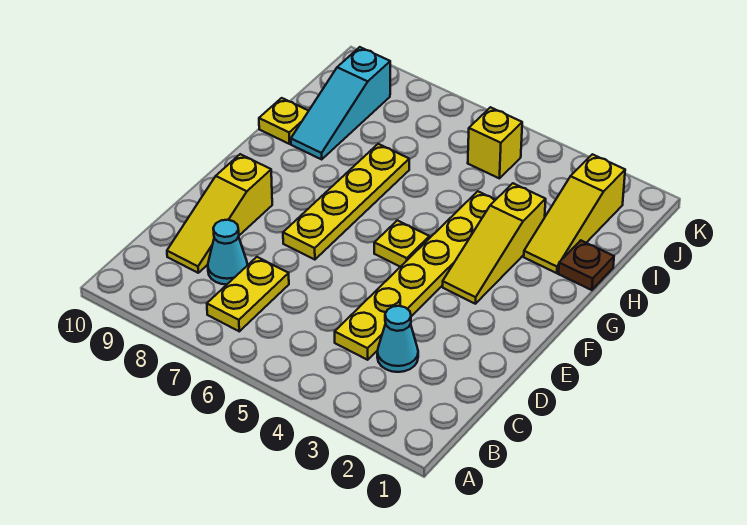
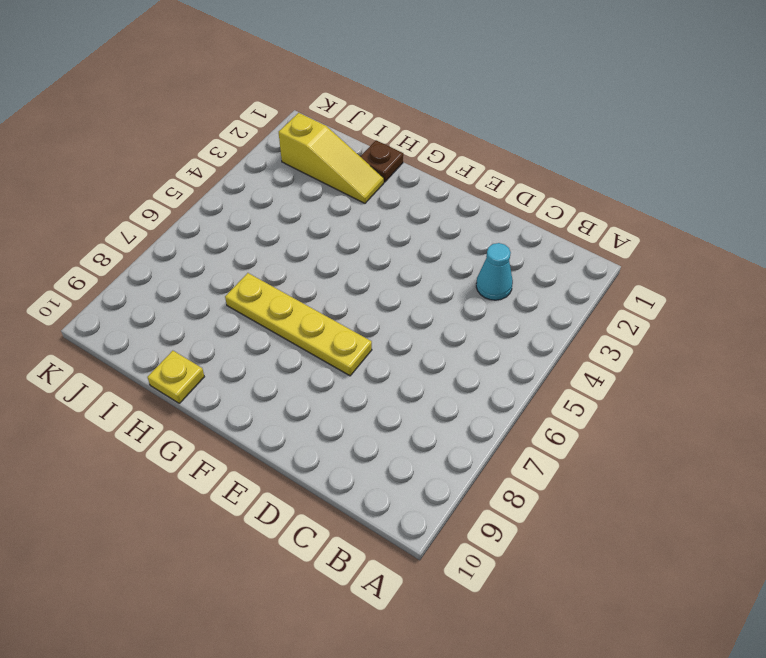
none -> yellow plate B7:C7 level 1
none -> yellow plate C4:H4 level 1
none -> cyan cone C8 level 1

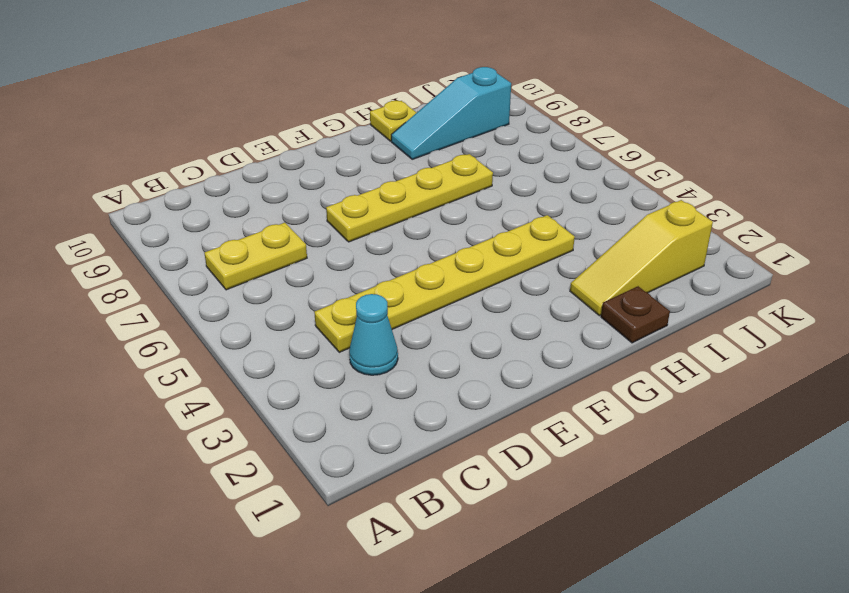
none -> cyan cone C8 level 1
none -> yellow slope C9:E9 level 1 top E
none -> yellow slope F3:H3 level 1 top H

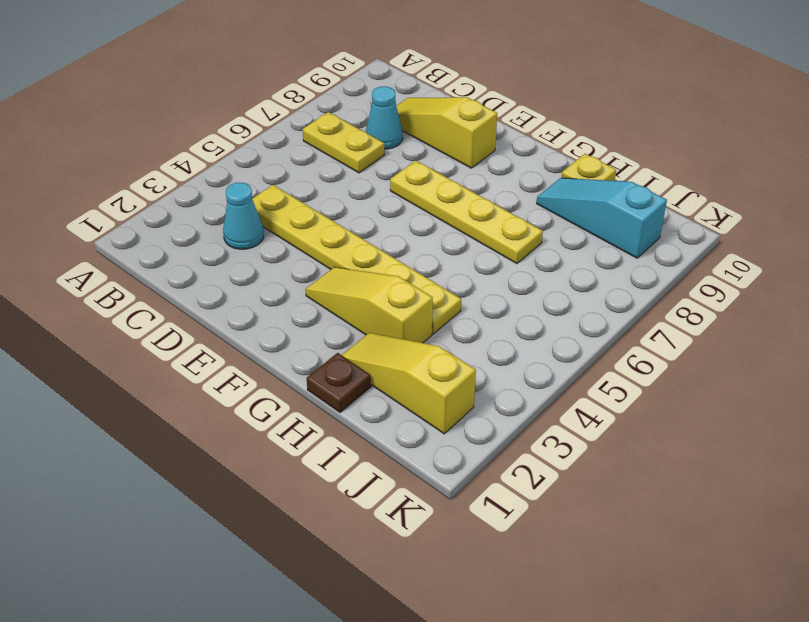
none -> yellow plate F5 level 1
none -> yellow brick J5 level 1

